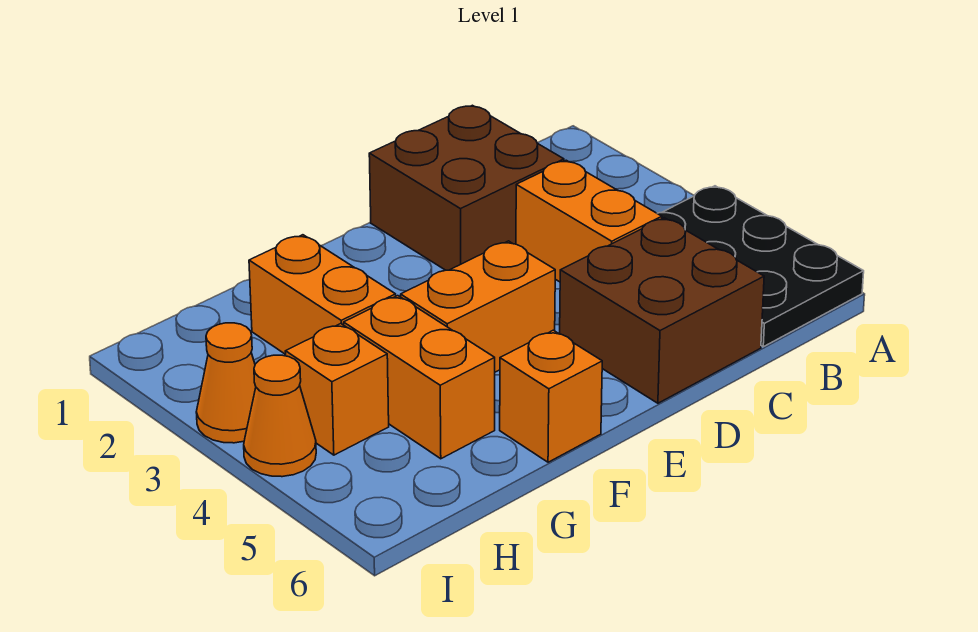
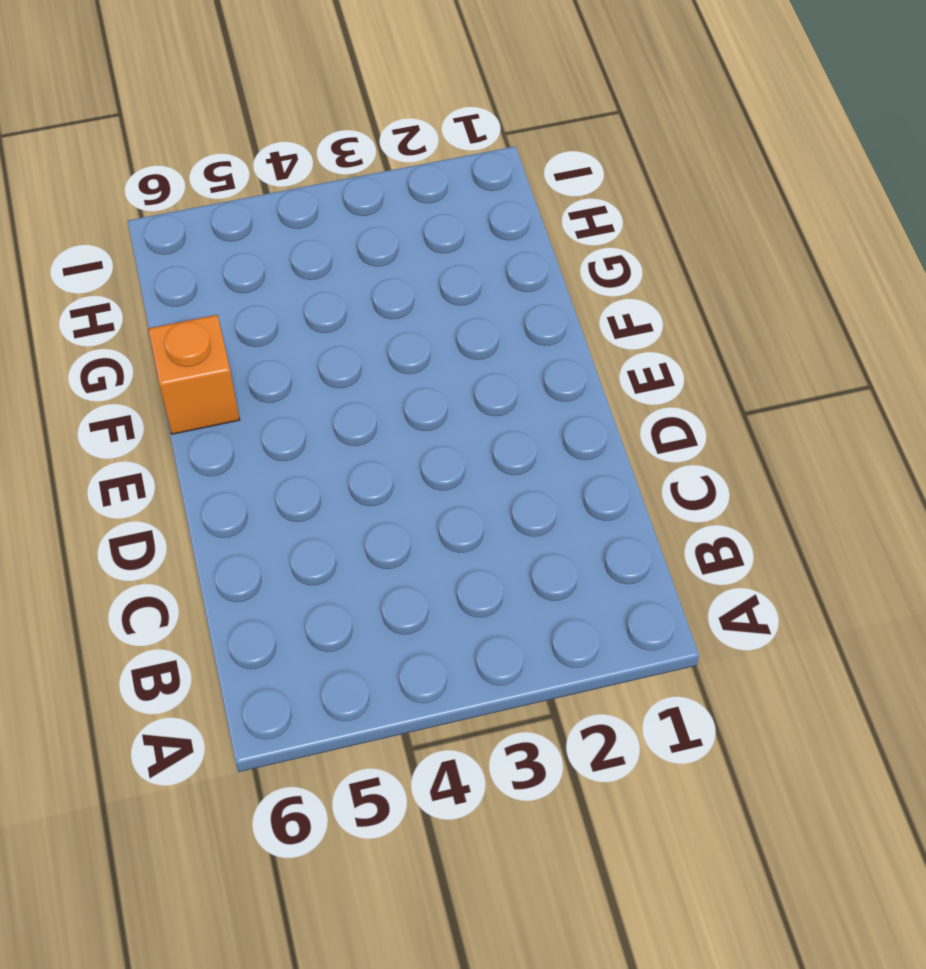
none -> black plate A4:B6 level 1
none -> brown brick C1:D2 level 1

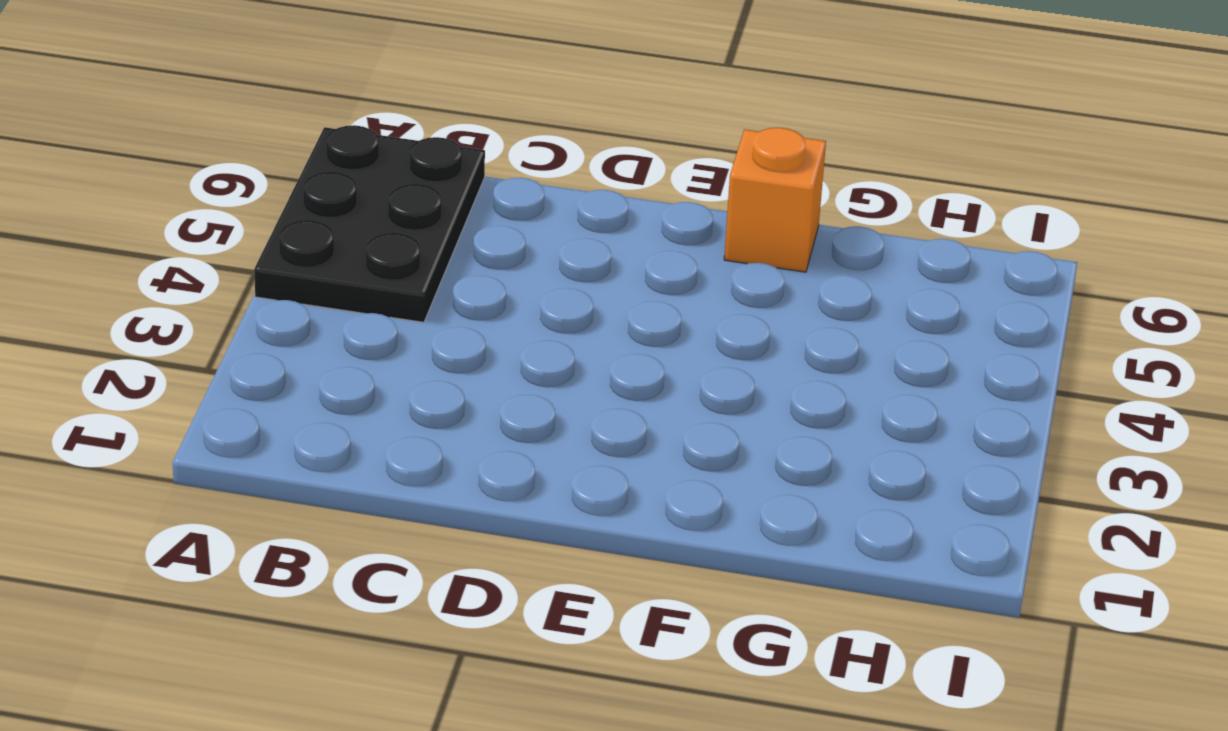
none -> brown brick C1:D2 level 1
none -> orange brick C3:C4 level 1

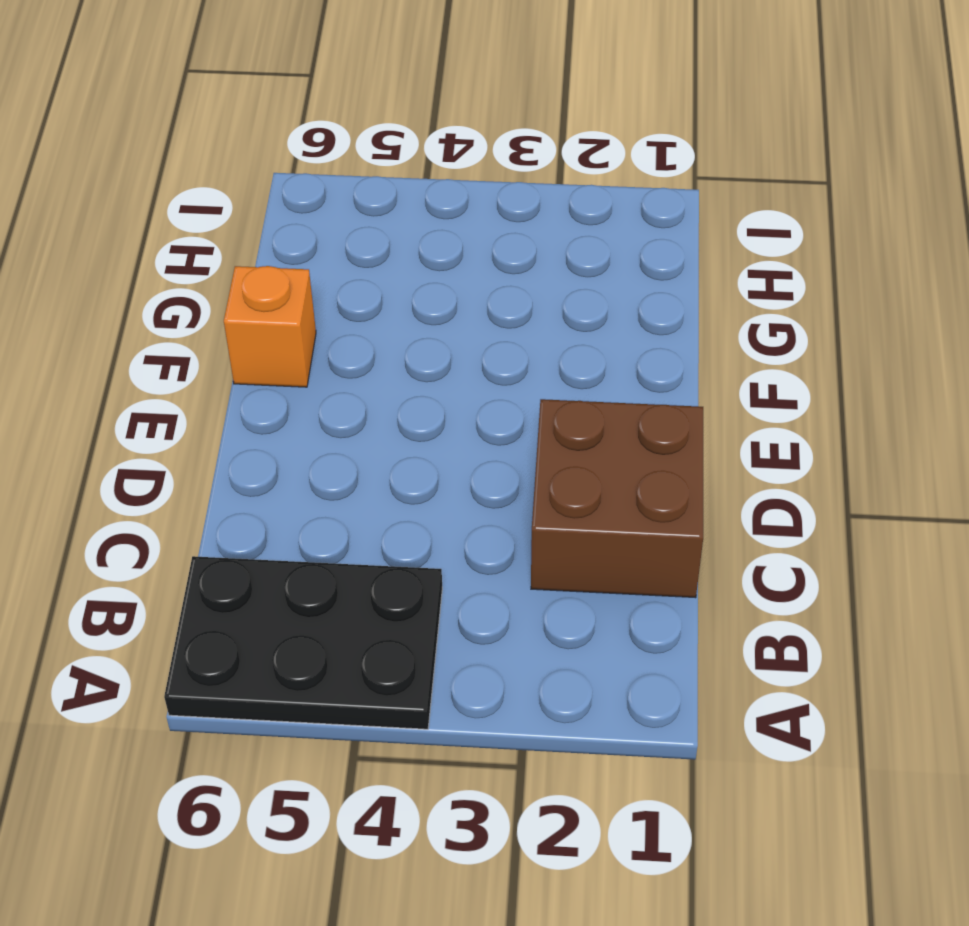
none -> orange brick C3:C4 level 1
none -> brown brick C5:D6 level 1

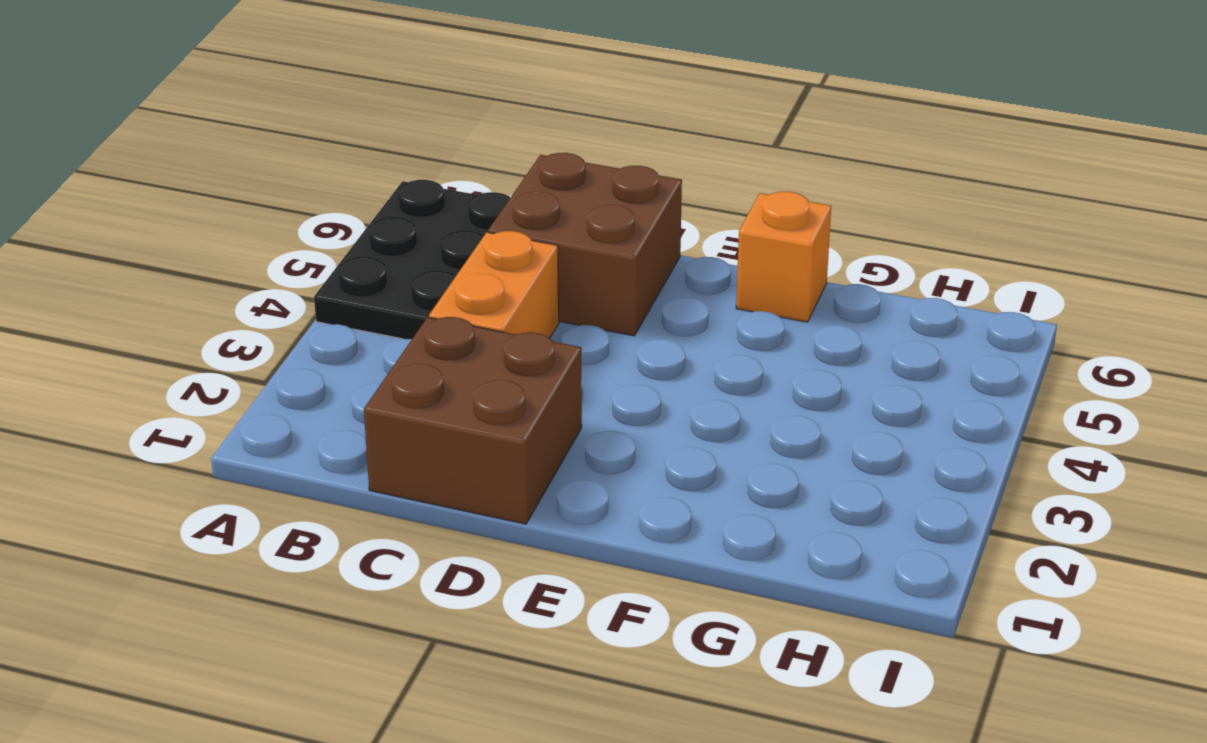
none -> orange brick E4:F4 level 1
none -> orange brick G2:G3 level 1

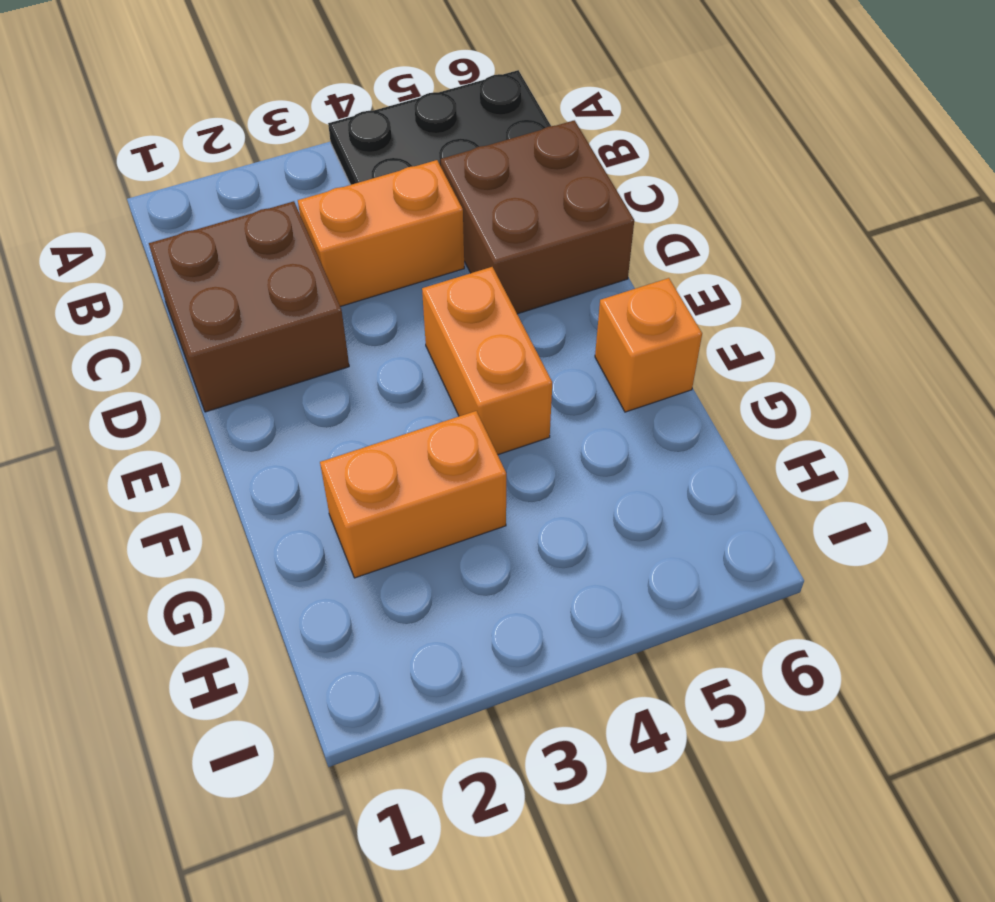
none -> orange brick G4:G5 level 1
none -> orange brick H4 level 1

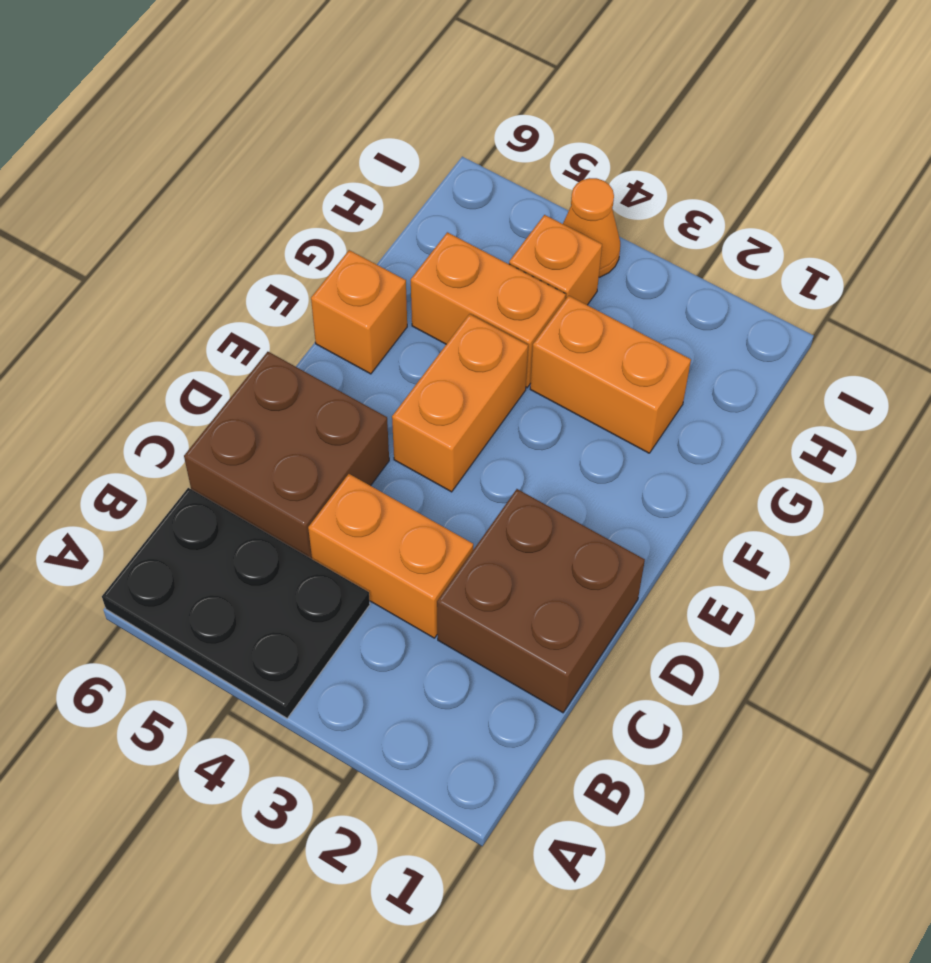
none -> orange cone I3 level 1

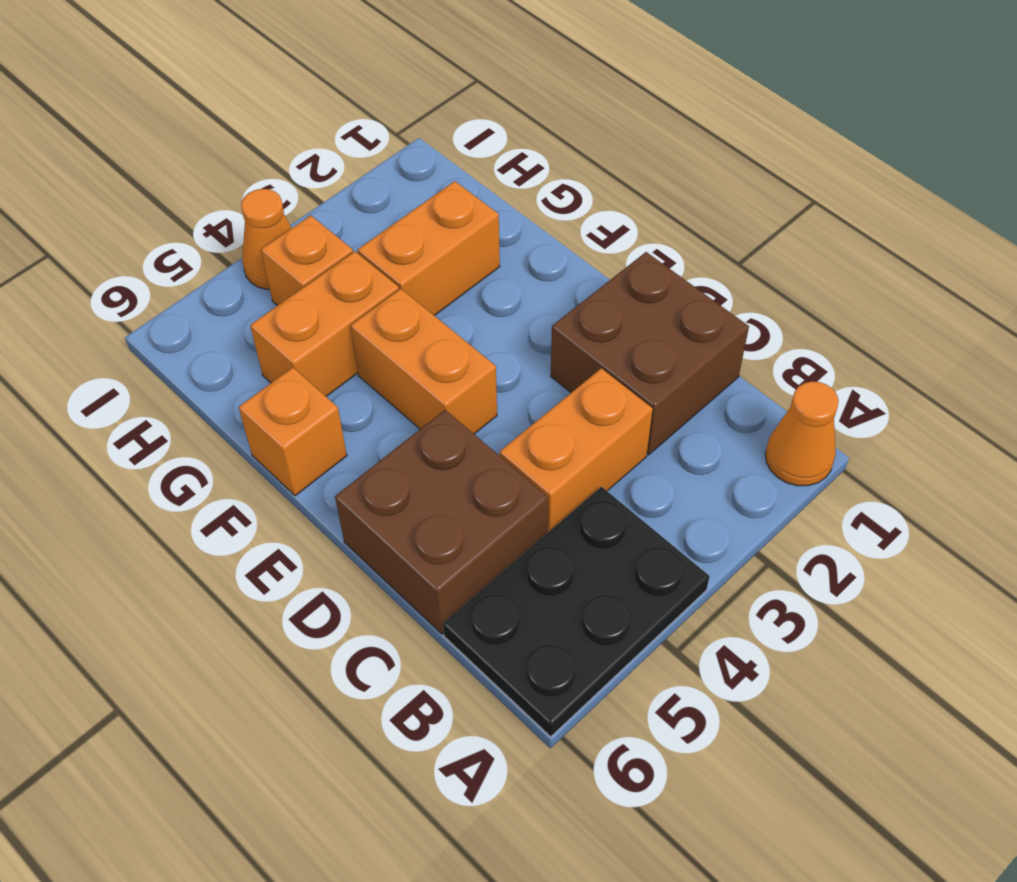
orange cone A1 level 1 -> orange cone I3 level 1

